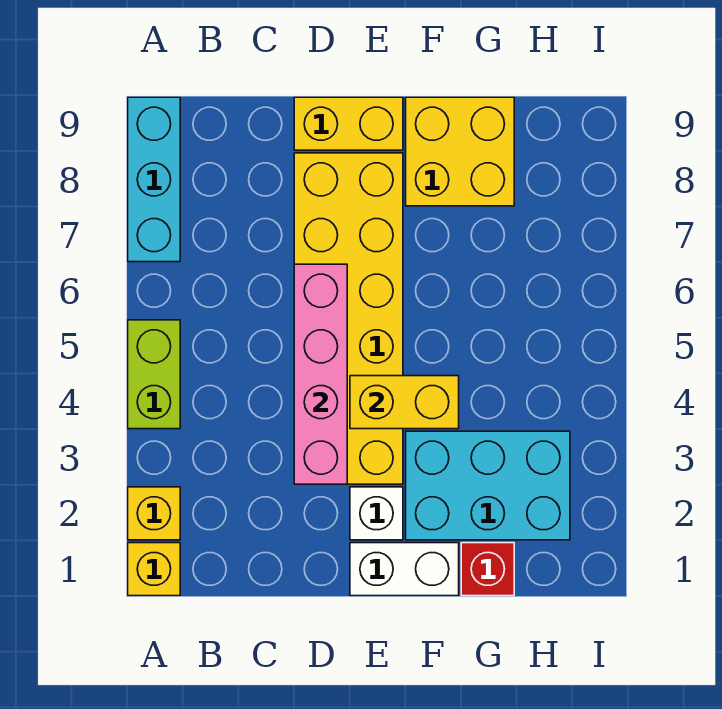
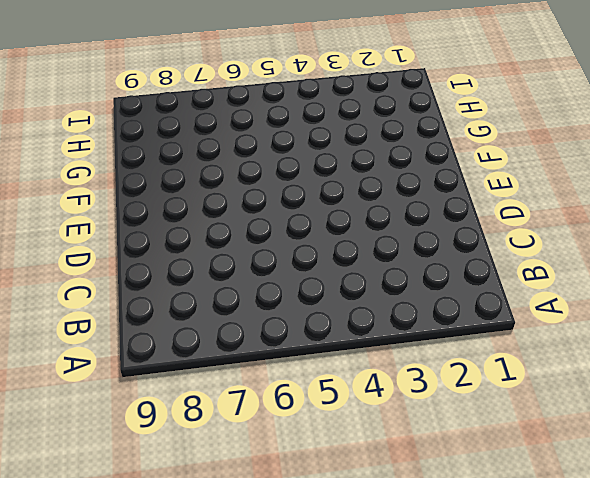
none -> yellow brick A1 level 1
none -> yellow brick A2 level 1
none -> lime brick A4:A5 level 1

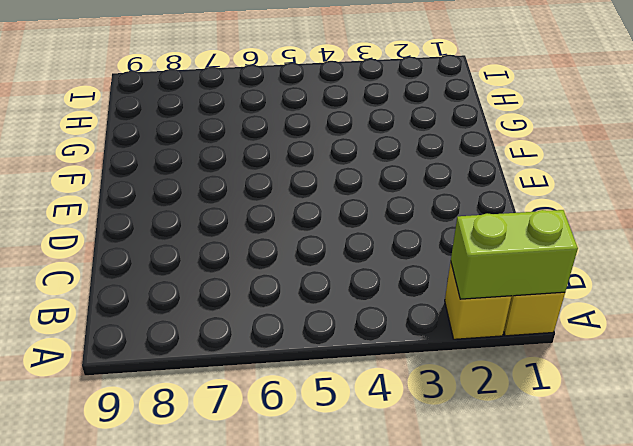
lime brick A1:A2 level 2 -> lime brick A4:A5 level 1
none -> cyan brick A7:A9 level 1
none -> yellow brick D3:E8 level 1
none -> yellow brick D9:E9 level 1

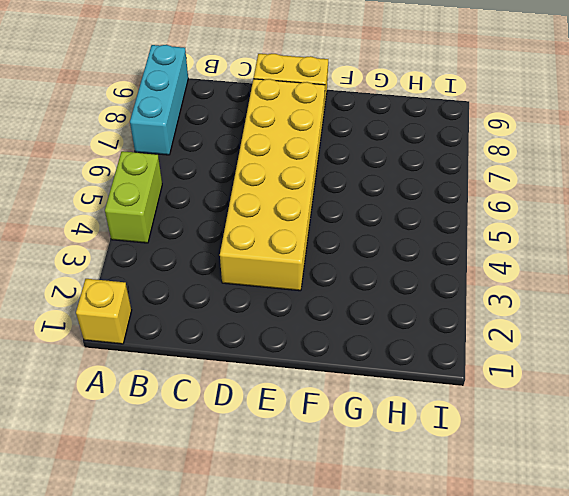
none -> yellow brick A2 level 1
none -> white brick E1:F1 level 1
none -> white brick E2 level 1

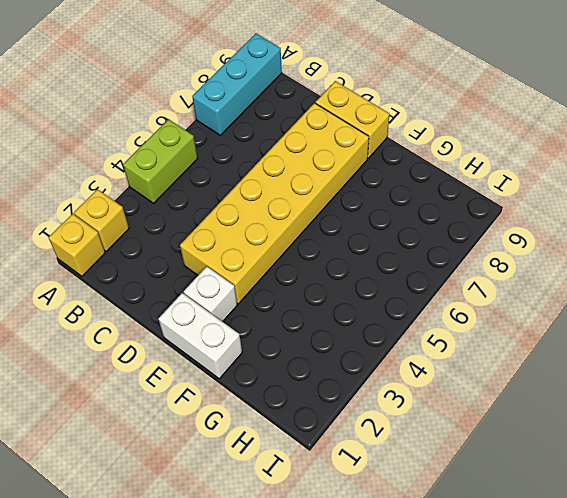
none -> cyan brick F2:H3 level 1
none -> yellow brick F8:G9 level 1
none -> red brick G1 level 1

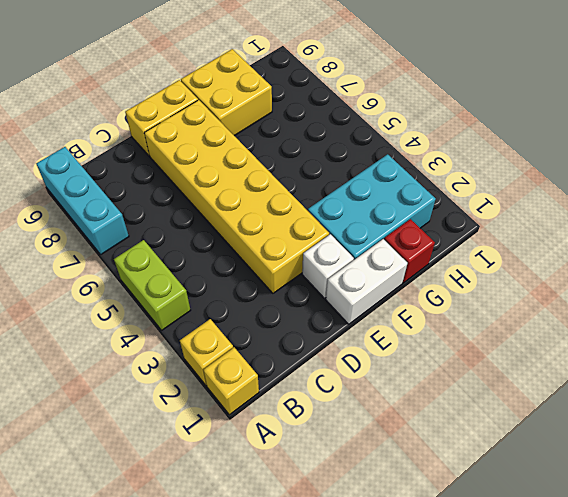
none -> pink brick D3:D6 level 2
none -> yellow brick E4:F4 level 2

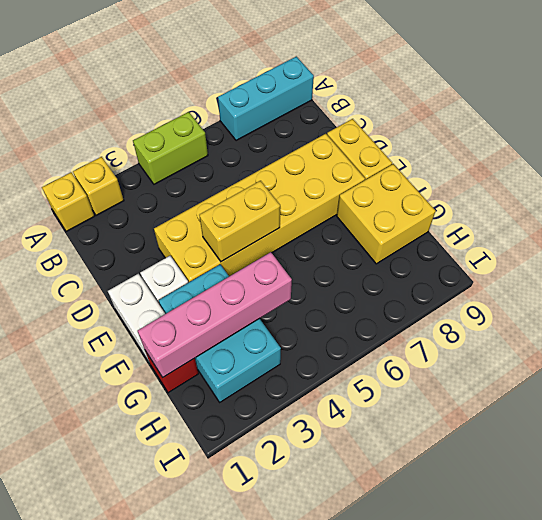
yellow brick E4:E5 level 2 -> yellow brick E4:F4 level 2
pink brick G1:G4 level 2 -> pink brick D3:D6 level 2

